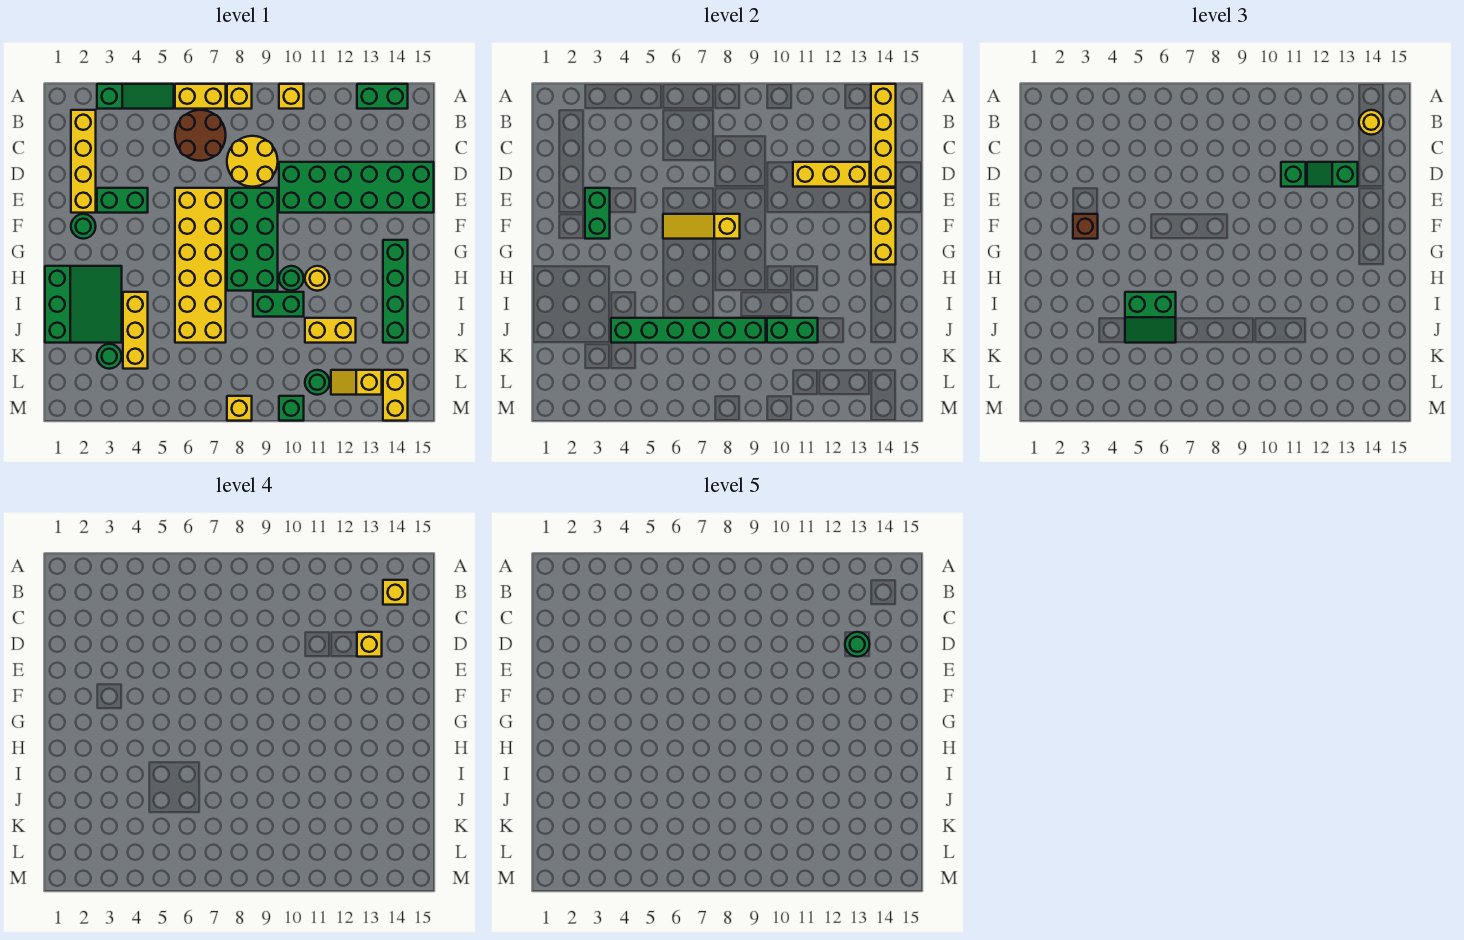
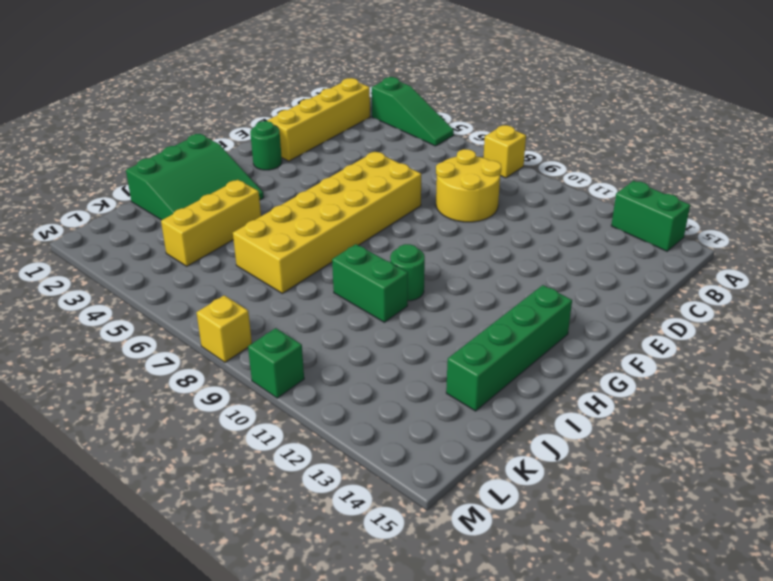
none -> yellow brick A6:A7 level 1
none -> yellow brick A10 level 1
none -> brown round brick B6:C7 level 1
none -> green brick D10:E15 level 1

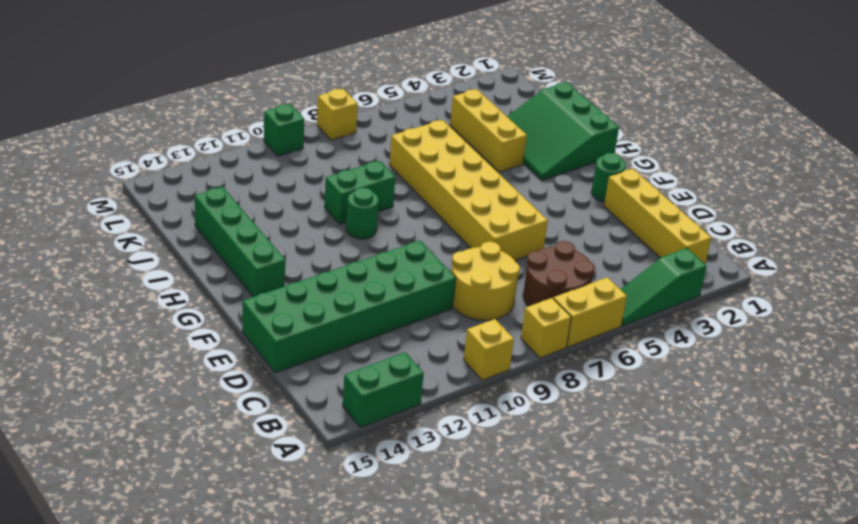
none -> green brick E3:E4 level 1
none -> green brick E8:H9 level 1
none -> yellow round brick H11 level 1
none -> yellow brick J11:J12 level 1

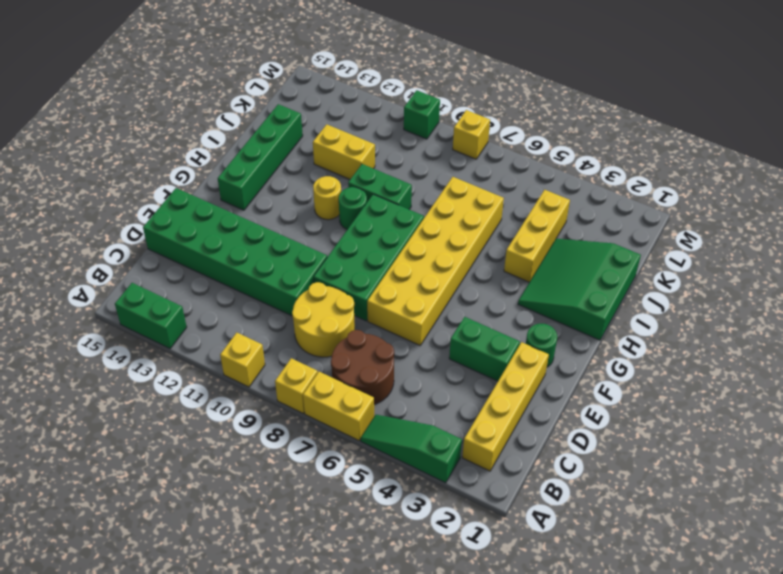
none -> green round brick K3 level 1
none -> green round brick L11 level 1
none -> yellow slope L12:L13 level 1 top 13
none -> yellow brick L14:M14 level 1

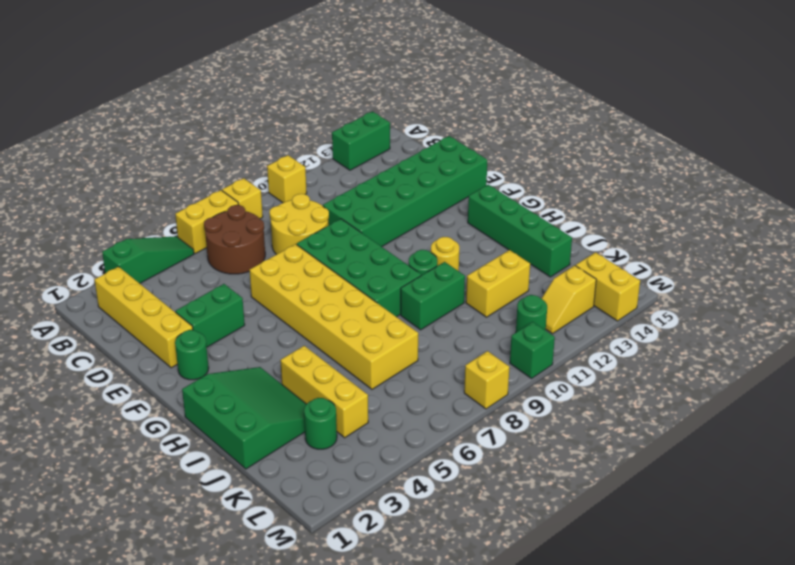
none -> yellow brick A14:D14 level 2
none -> yellow brick D11:D13 level 2
none -> green brick E3:F3 level 2
none -> yellow brick E14:G14 level 2

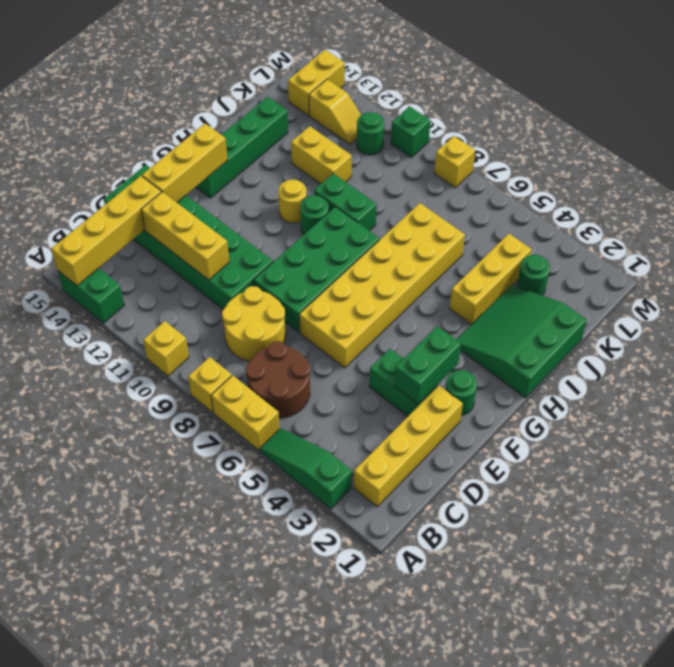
none -> yellow slope F6:F8 level 2 top 8
none -> green brick J4:J9 level 2
none -> green brick J10:J11 level 2
none -> yellow round brick B14 level 3

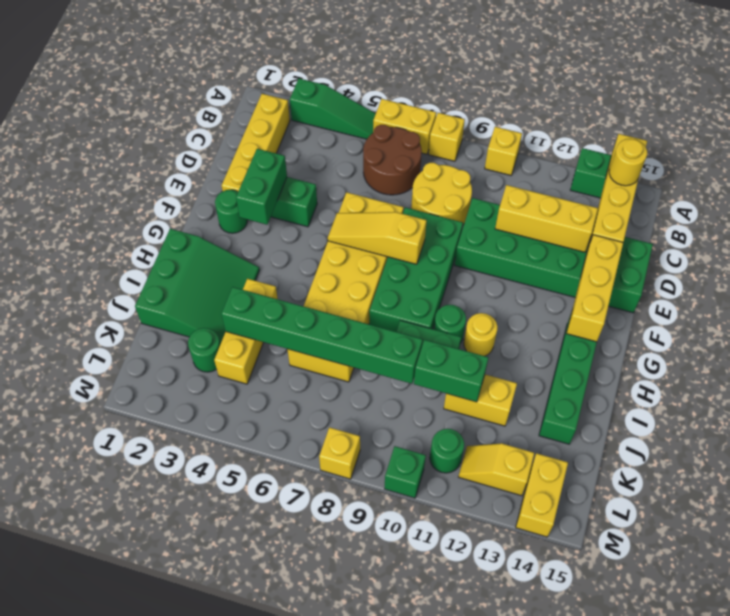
none -> green brick D11 level 3
none -> green slope D12:D13 level 3 top 13
none -> brown brick F3 level 3
none -> green slope I5:J6 level 3 top I

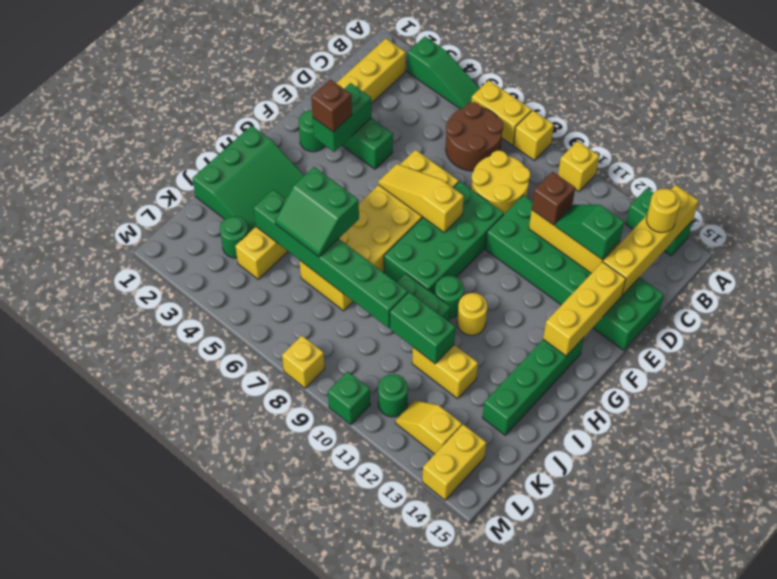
brown brick D11 level 3 -> green brick D11 level 3
none -> yellow brick B14 level 4
none -> yellow brick D13 level 4
none -> green round brick D13 level 5

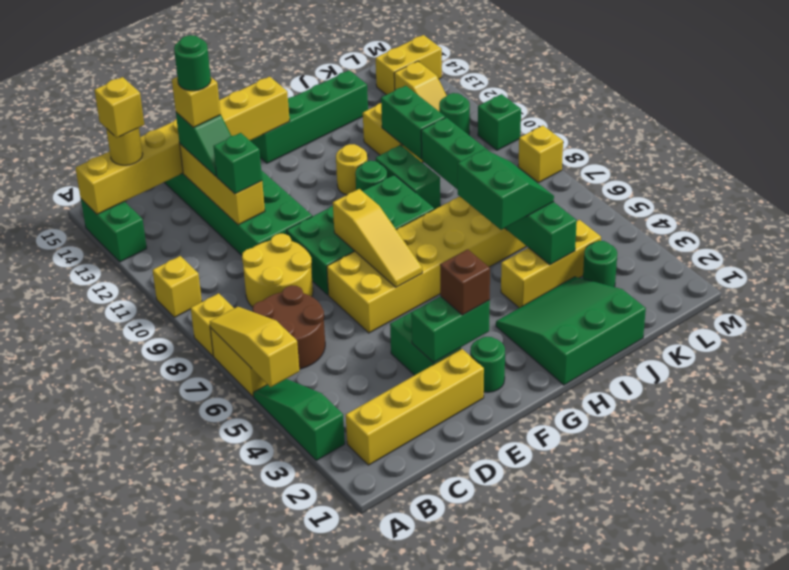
yellow slope A5:A7 level 2 top 5 -> none

